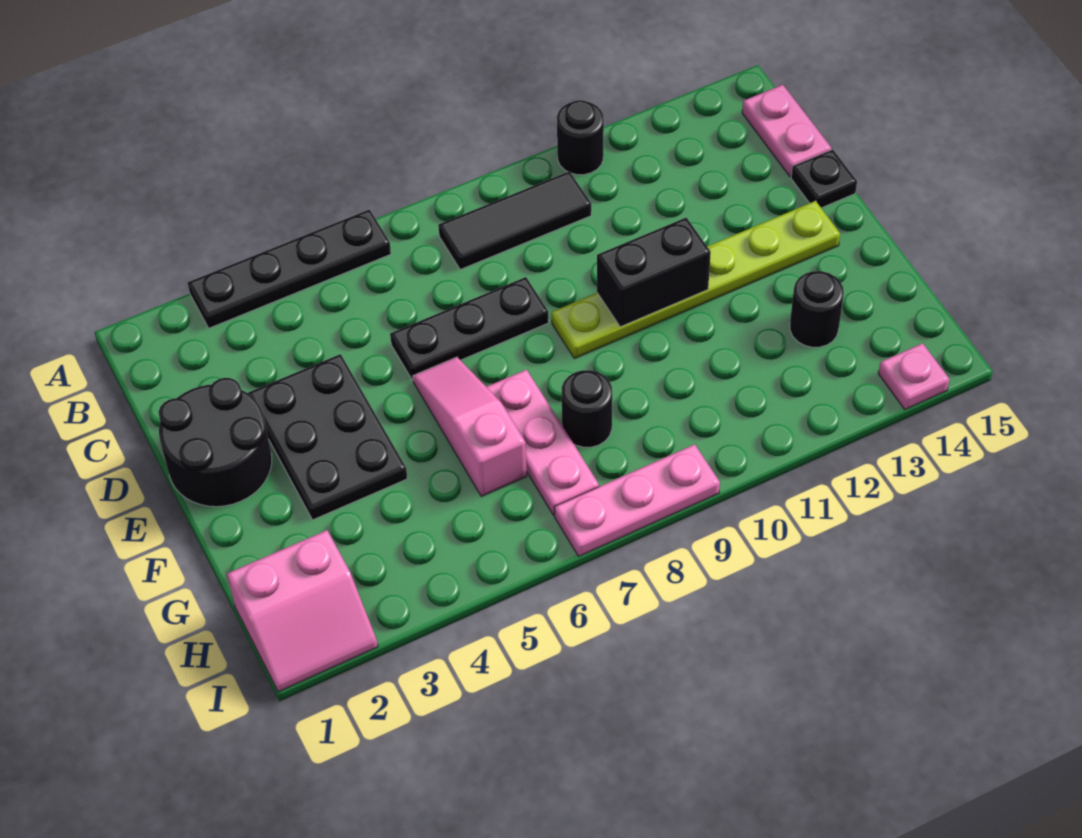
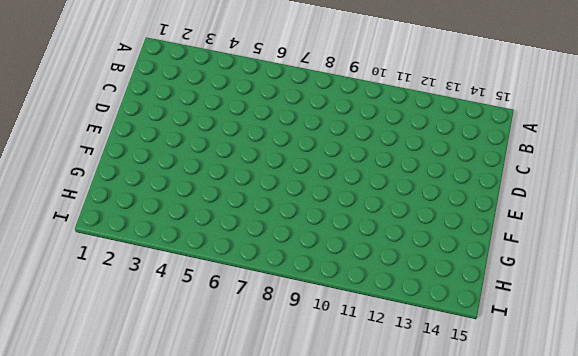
none -> black plate A3:A6 level 1
none -> black round brick A11 level 1
none -> black tile B8:B10 level 1

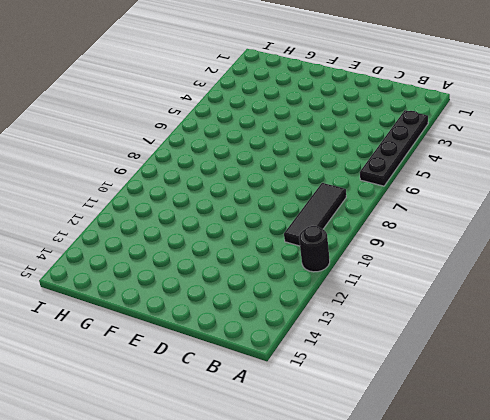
none -> pink plate B15:C15 level 1
none -> black round brick D1:E2 level 1
none -> black plate D3:F4 level 1

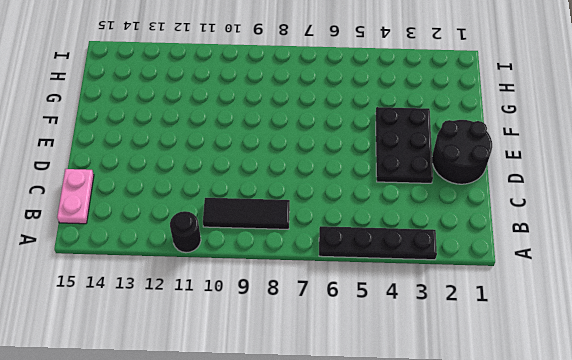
none -> black plate D6:D8 level 1
none -> black plate D15 level 1
none -> pink slope E6:G6 level 1 top G

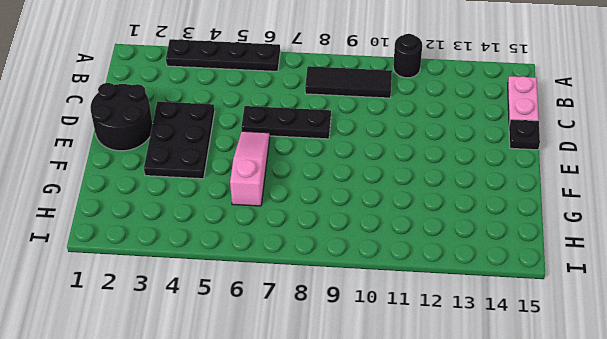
none -> lime plate E9:E14 level 1
none -> pink plate F7:H7 level 1
none -> black round brick G8 level 1

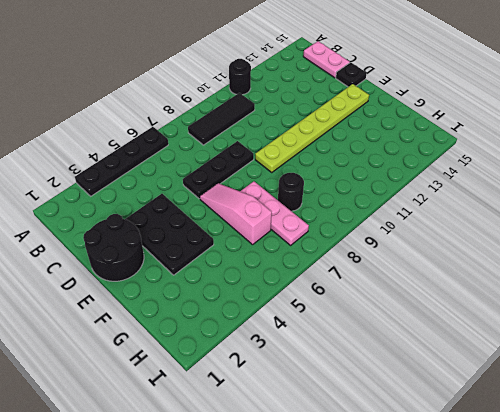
none -> black round brick G13 level 1
none -> pink slope H1:I2 level 1 top H
none -> pink plate I7:I9 level 1

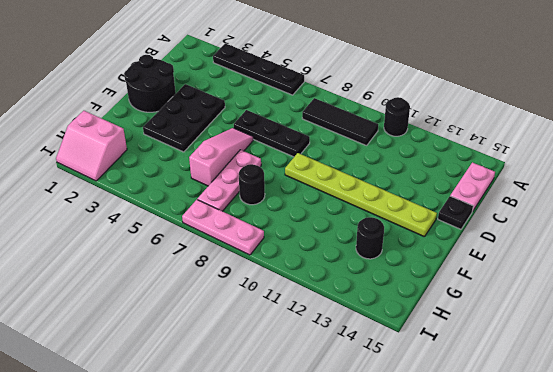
none -> pink plate I14 level 1
none -> black brick E10:E11 level 2

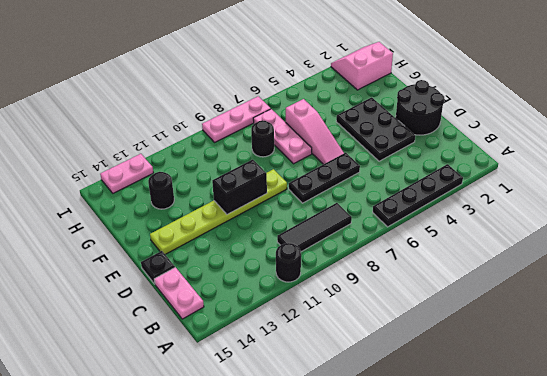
pink plate I13:I14 level 1 -> pink plate I14 level 1

